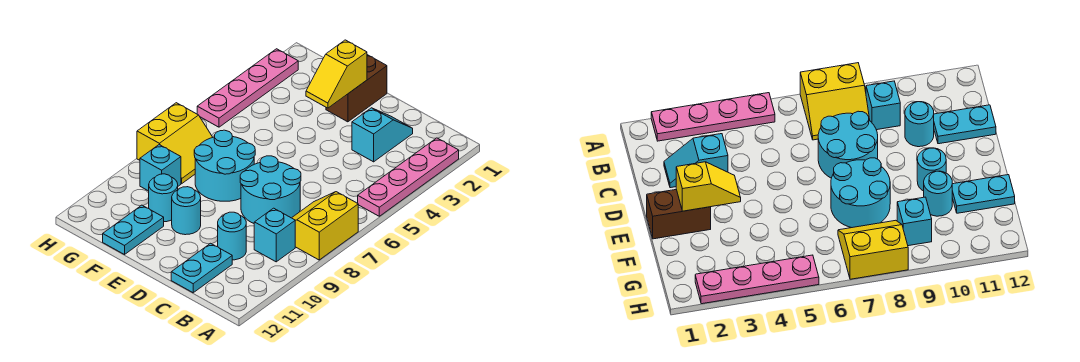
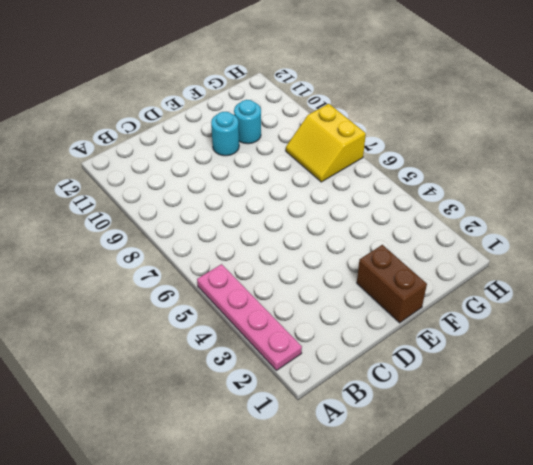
none -> yellow slope A7:B8 level 1 top A
none -> cyan brick B9 level 1
none -> cyan slope C2:C3 level 1 top 3

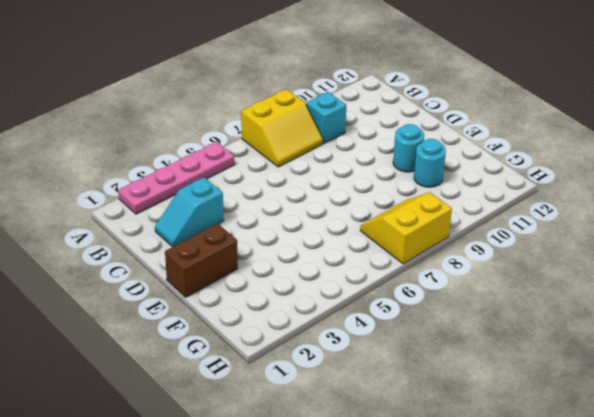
none -> cyan round brick C7:D8 level 1
none -> cyan round brick C10 level 1
none -> cyan plate C11:C12 level 1

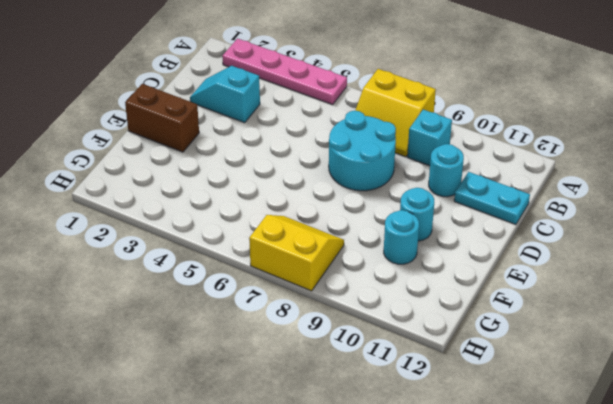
none -> cyan round brick E7:F8 level 1
none -> cyan plate F11:F12 level 1
none -> cyan brick G9 level 1

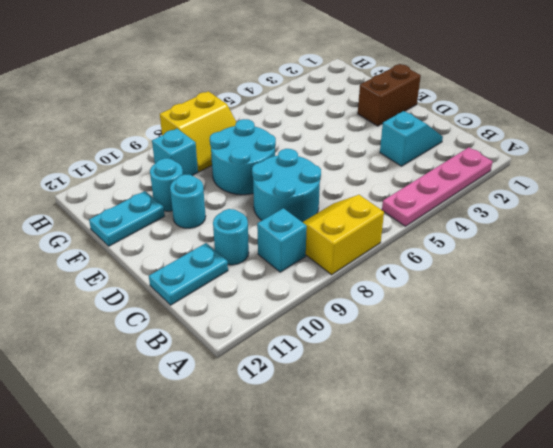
none -> pink plate H2:H5 level 1
none -> yellow slope E2:E3 level 2 top 2

